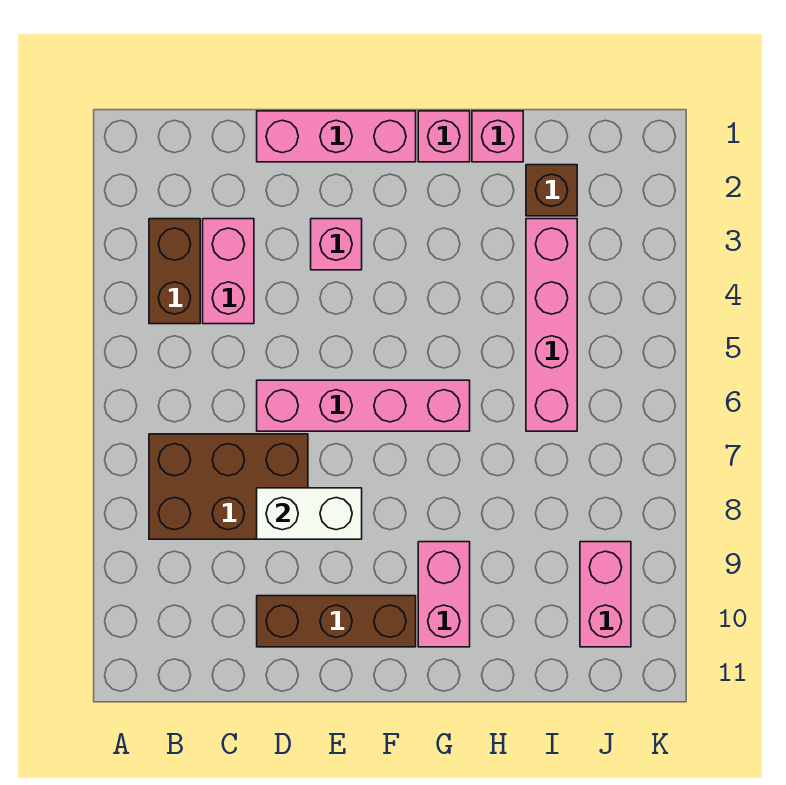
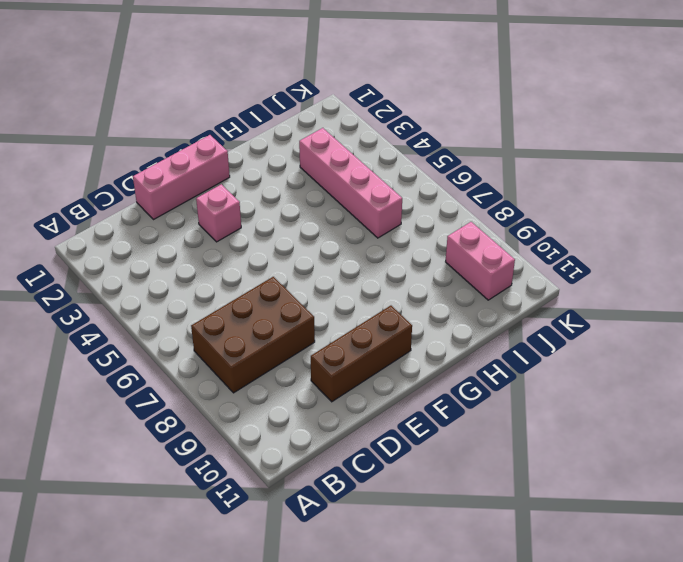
none -> brown brick B3:B4 level 1
none -> pink brick C3:C4 level 1
none -> pink brick D6:G6 level 1

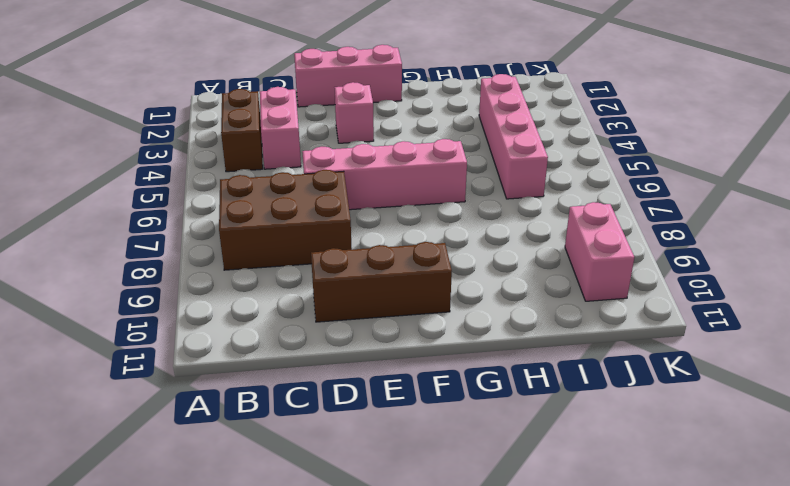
none -> pink brick G1 level 1
none -> pink brick G9:G10 level 1
none -> pink brick H1 level 1

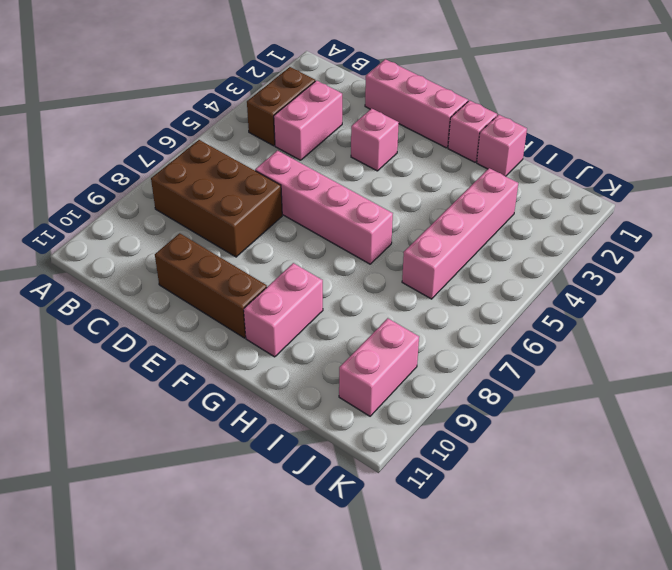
none -> brown brick I2 level 1
none -> white brick D8:E8 level 2

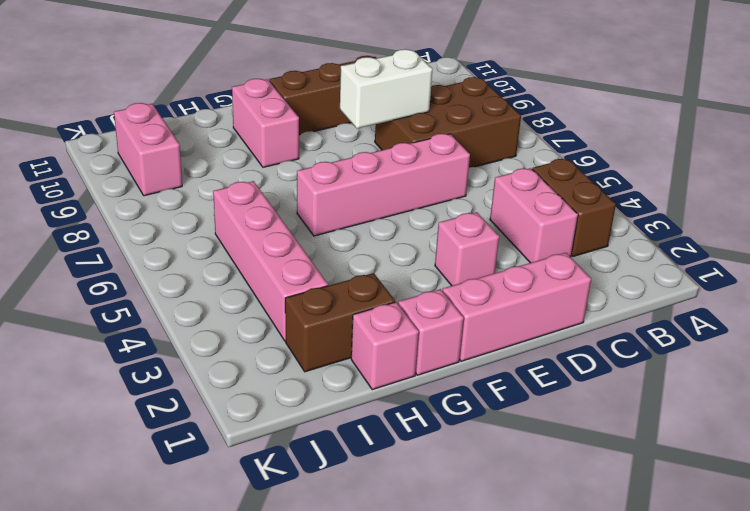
brown brick H2:I2 level 1 -> brown brick I2 level 1

